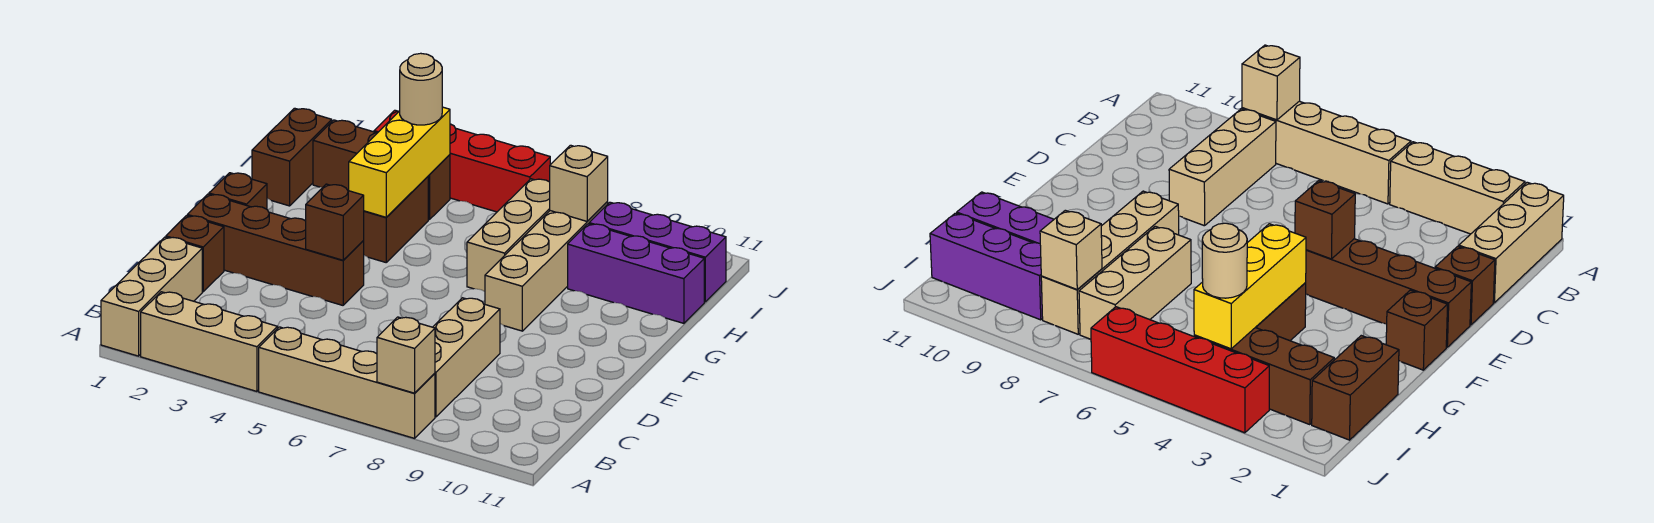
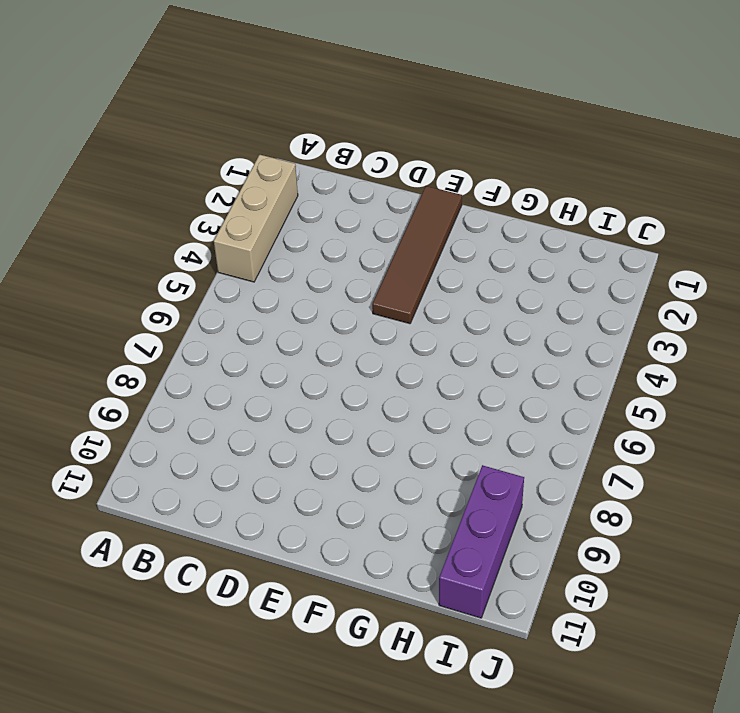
brown tile E1:E4 level 1 -> brown brick E1:E4 level 1
none -> tan brick A1:C1 level 1
none -> tan brick A5:A8 level 1
none -> tan brick B8:D8 level 1

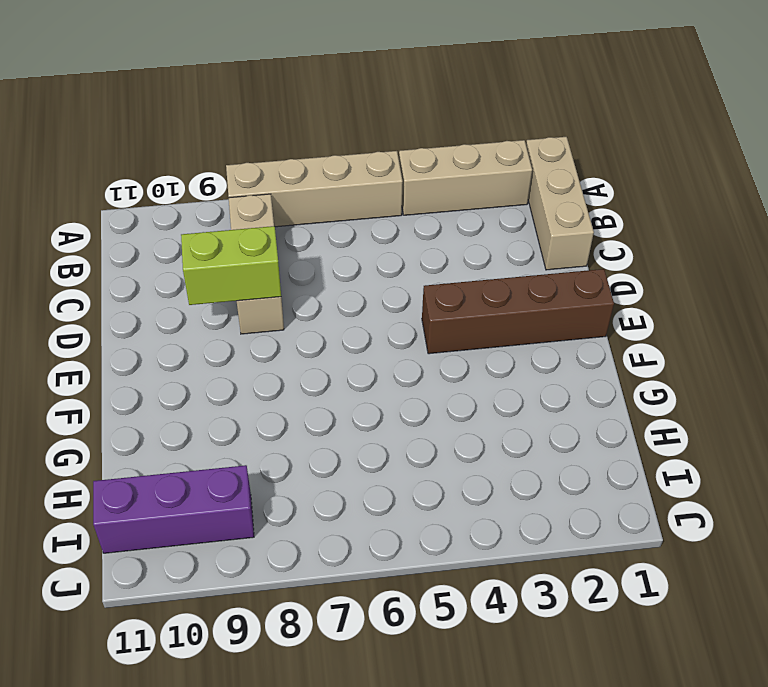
lime brick D8:D9 level 2 -> none
none -> brown brick D1 level 1
none -> brown brick F1 level 1
none -> tan brick F8:I8 level 1

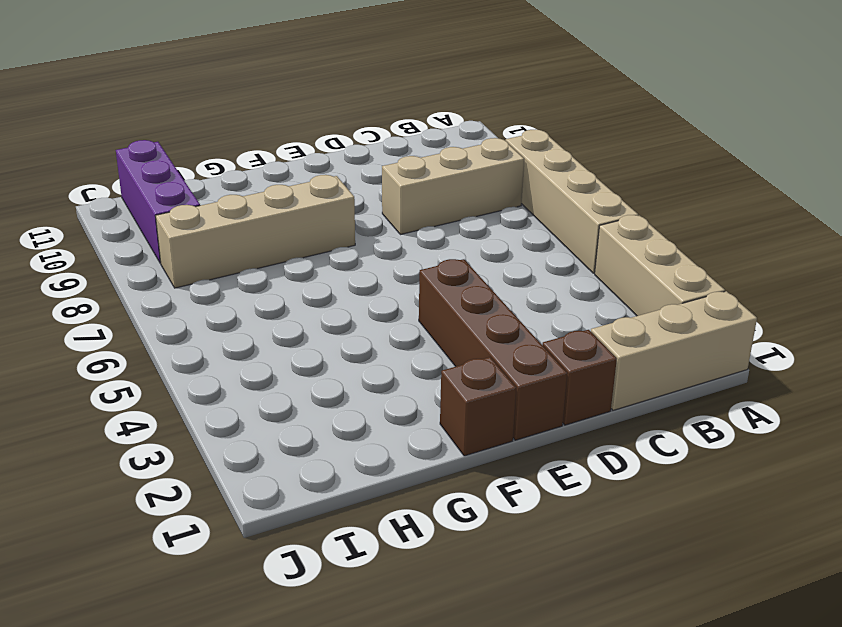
none -> brown brick G4:H4 level 1
none -> tan brick G7:I7 level 1
none -> brown brick H1:I1 level 1

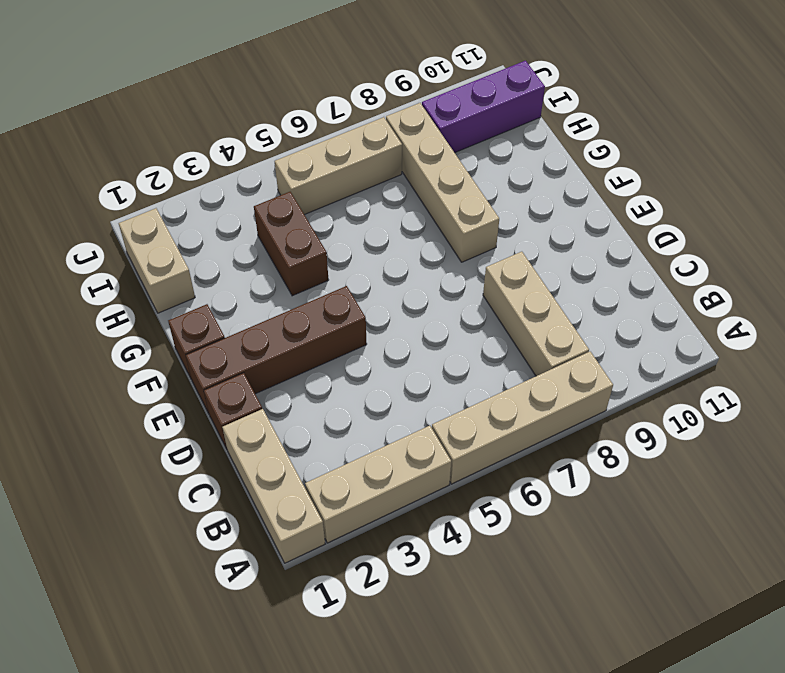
tan brick H1:I1 level 1 -> brown brick H1:I1 level 1
tan brick I5:I7 level 1 -> tan brick G7:I7 level 1
none -> purple brick H9:H11 level 1
none -> brown brick I2:I4 level 1
none -> red brick J3:J6 level 1

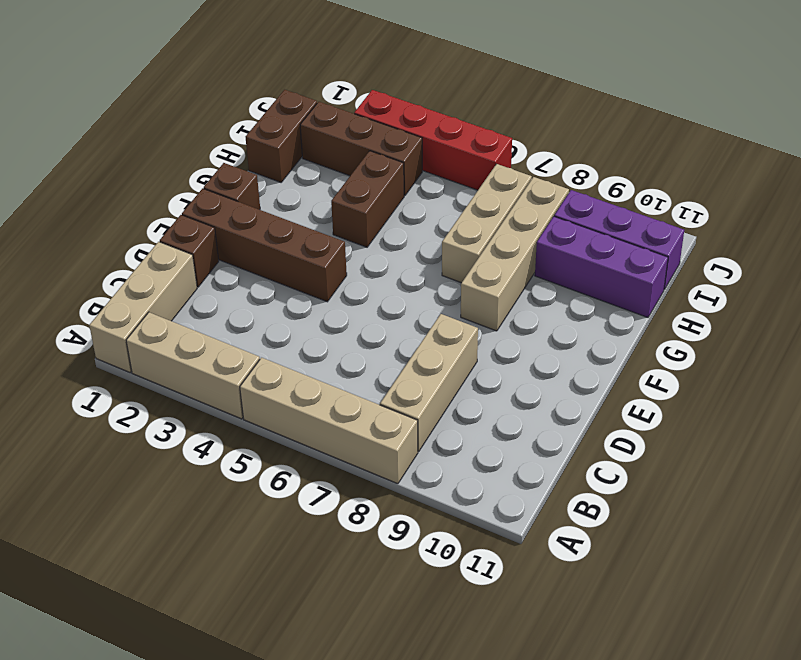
none -> tan brick A8 level 2
none -> brown brick E4 level 2
none -> yellow brick G4:I4 level 2

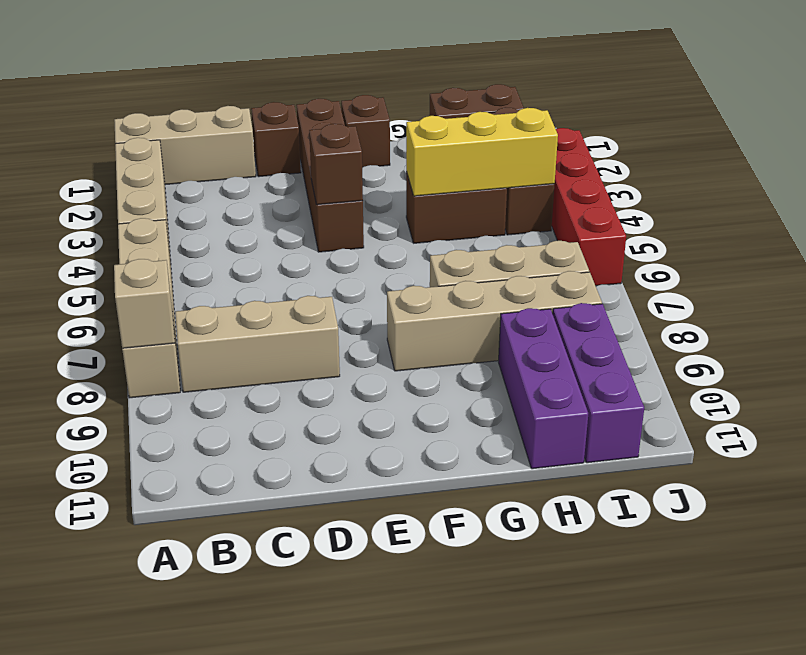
none -> tan brick I8 level 2
none -> tan round brick I4 level 3

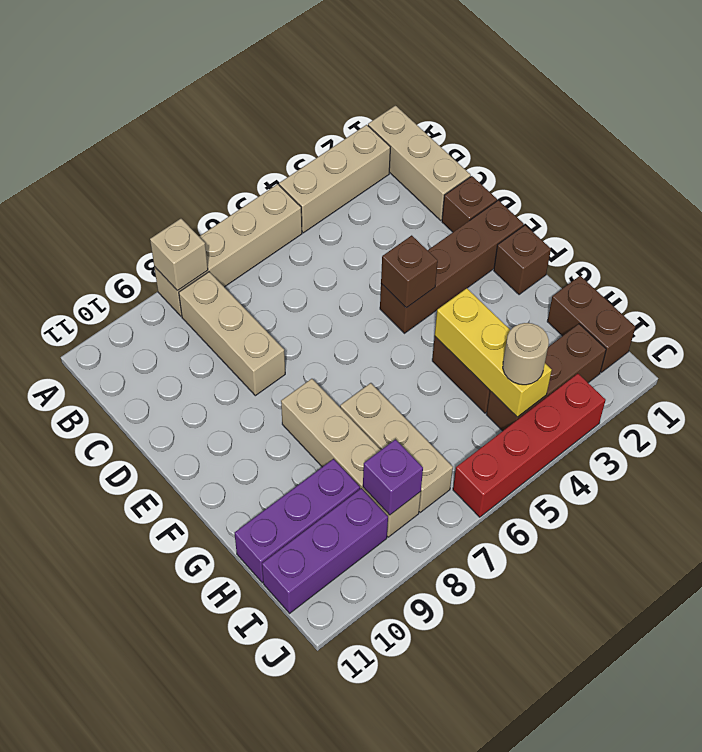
purple brick I8 level 2 -> tan brick I8 level 2

